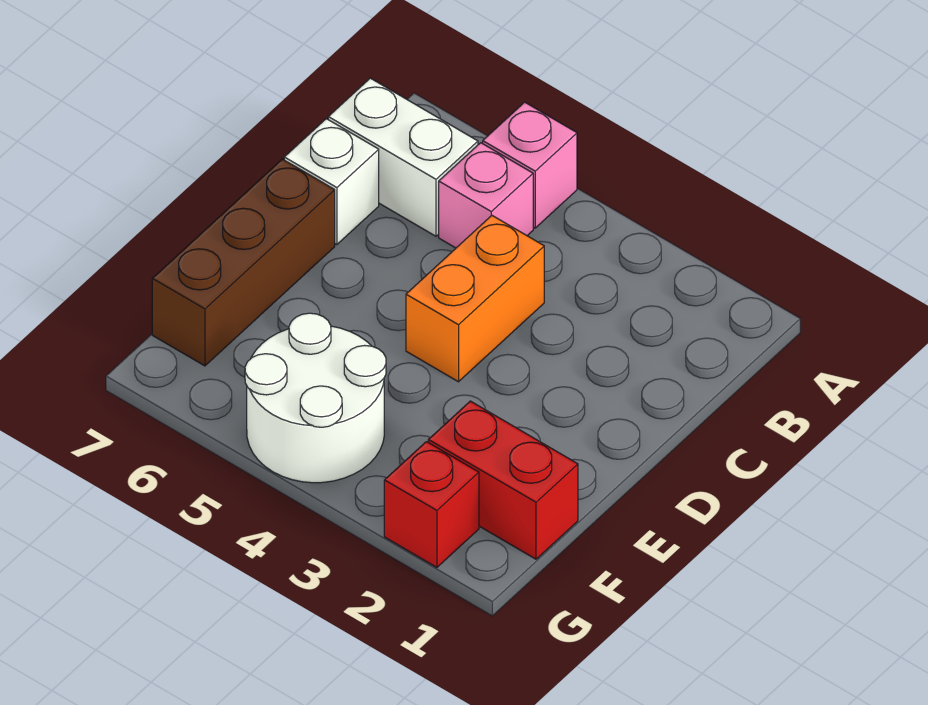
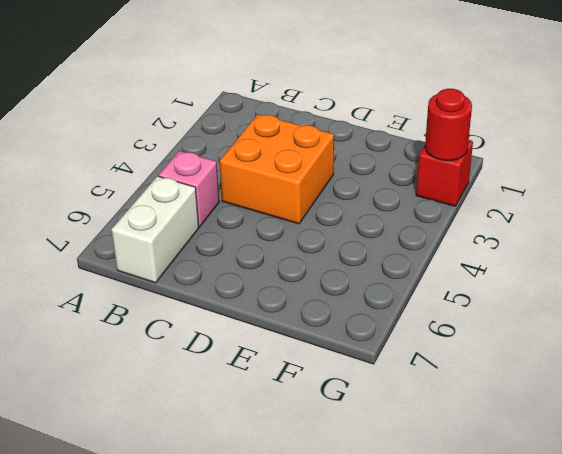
orange brick C3:D4 level 1 -> orange brick C4:D4 level 1
red round brick G2 level 2 -> none
none -> pink brick A5 level 1
none -> white brick C7 level 1

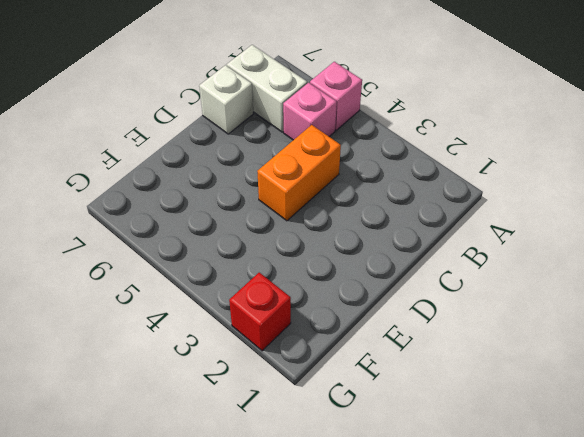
none -> brown brick D7:F7 level 1
none -> red brick F1:F2 level 1

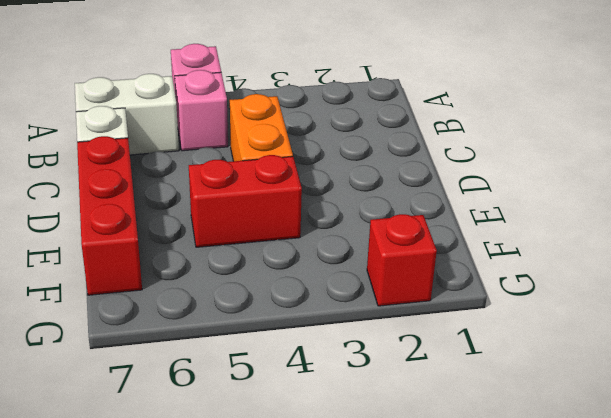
red brick D7:F7 level 1 -> brown brick D7:F7 level 1
red brick E4:E5 level 1 -> red brick F1:F2 level 1
none -> white round brick F4:G5 level 1

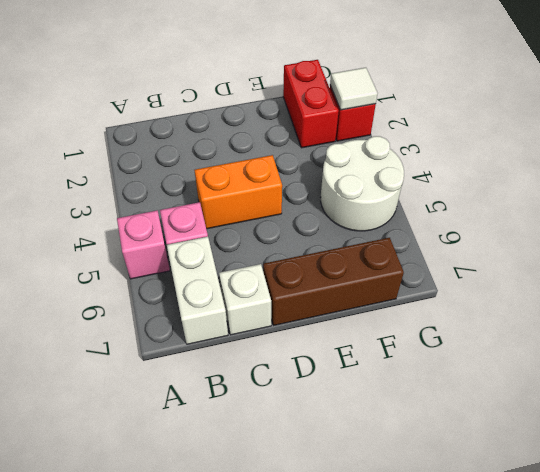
white tile G2 level 2 -> none

